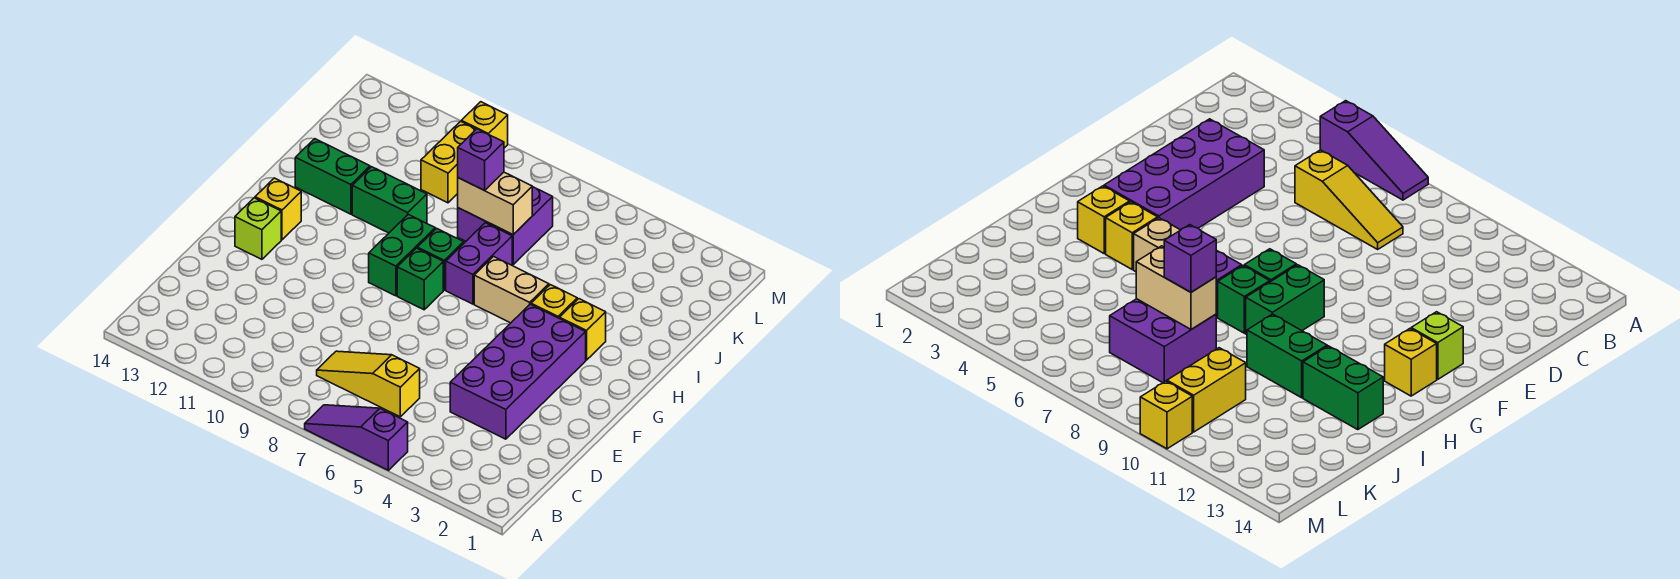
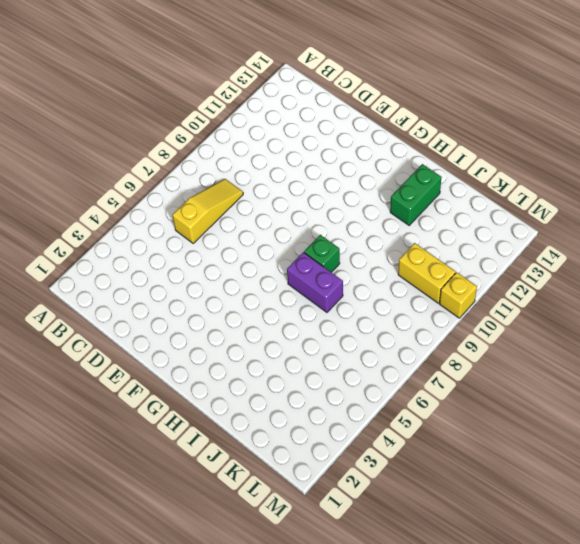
none -> purple slope A5:A7 level 1 top 5
none -> purple brick D3:G4 level 1
none -> lime brick F13 level 1

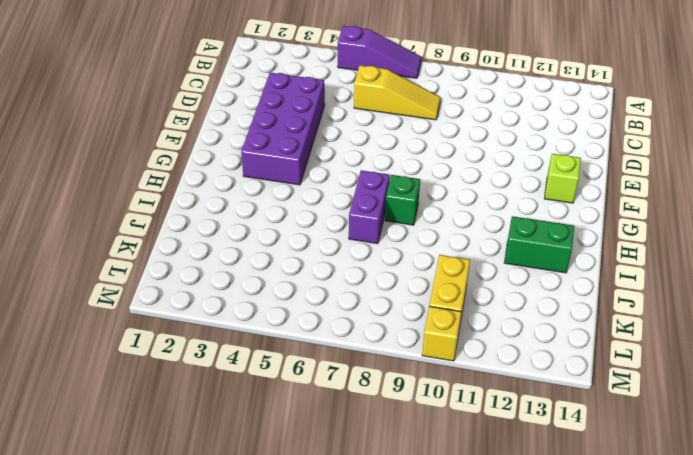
none -> green brick G8 level 1
none -> green brick G9:H9 level 1
none -> yellow brick G13 level 1

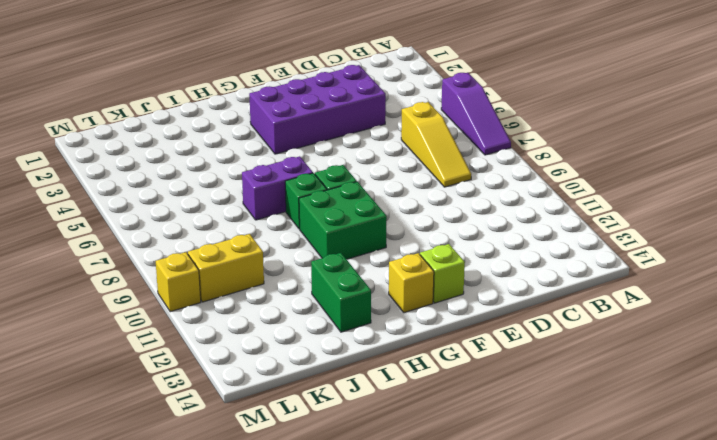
green brick G9:H10 level 1 -> green brick G9:H9 level 1
none -> yellow brick H3 level 1
none -> yellow brick H4 level 1
none -> tan brick H5:H6 level 1

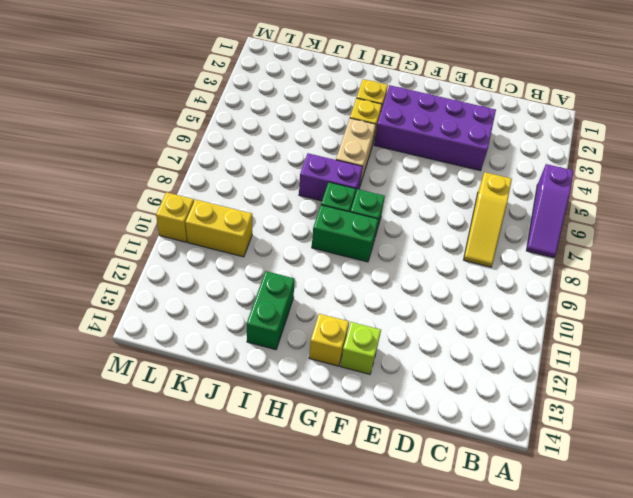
none -> green brick I10:I11 level 1
none -> purple brick J7:K8 level 1
none -> tan brick J7:J8 level 2

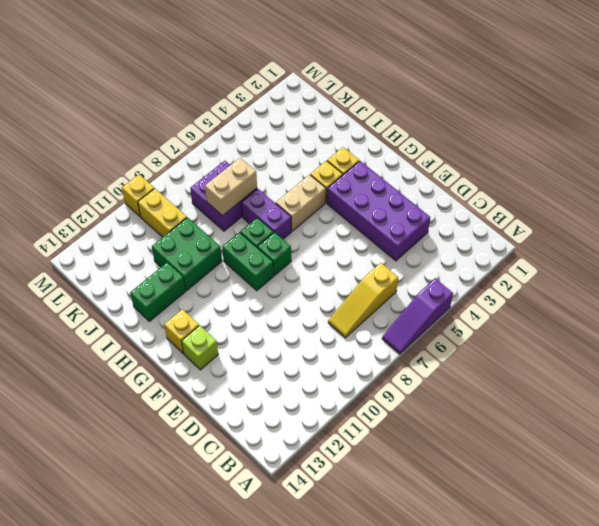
green brick I10:J11 level 1 -> green brick I10:I11 level 1
none -> purple brick J8 level 3

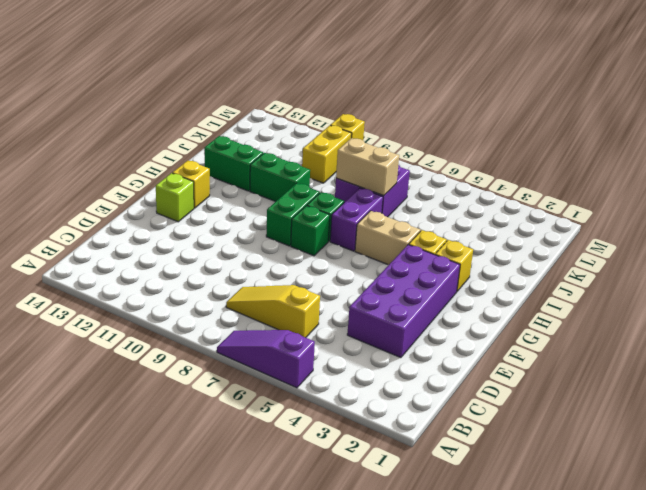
none -> purple brick J8 level 3

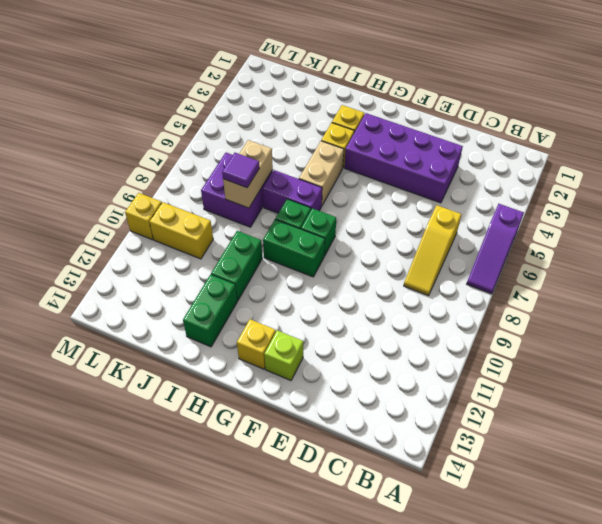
purple tile J8 level 3 -> purple brick J8 level 3

